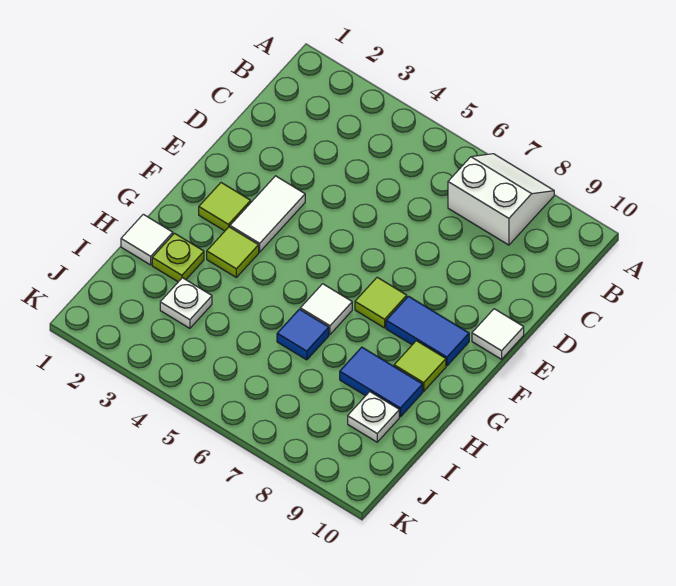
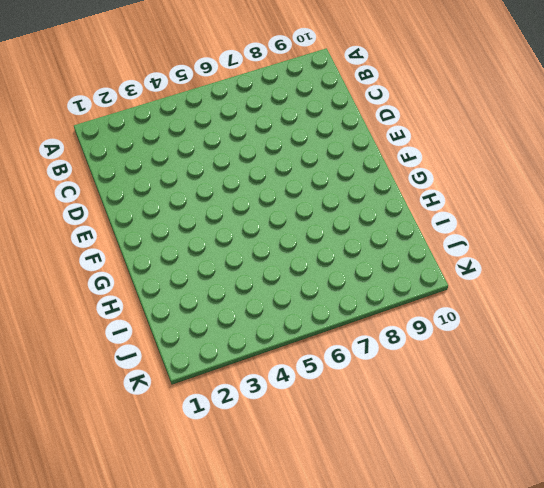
none -> white slope A7:B8 level 1 top B
none -> white tile E3:F3 level 1
none -> white tile E10 level 1

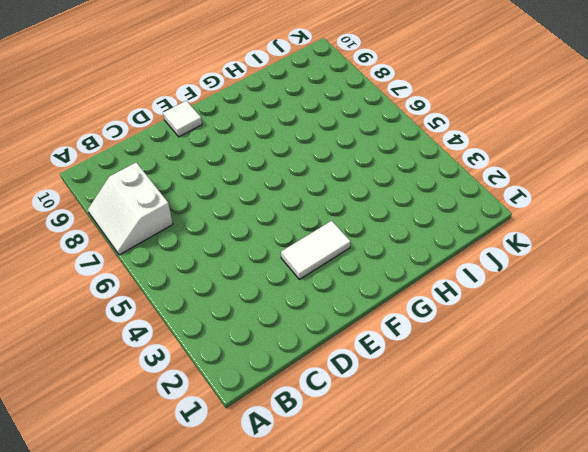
none -> lime tile F2 level 1
none -> lime tile F7 level 1
none -> blue tile F8:F9 level 1

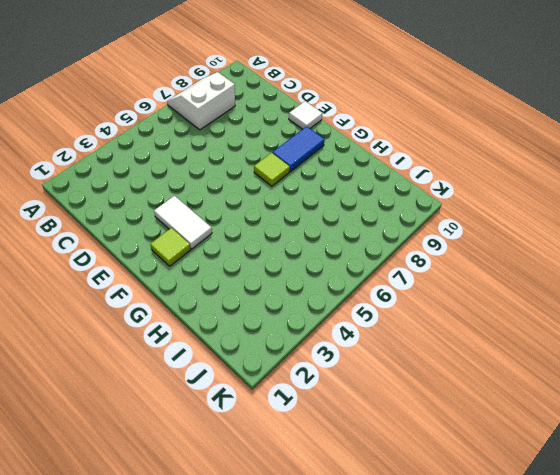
none -> lime tile G3 level 1
none -> white tile G6 level 1
none -> lime tile G9 level 1

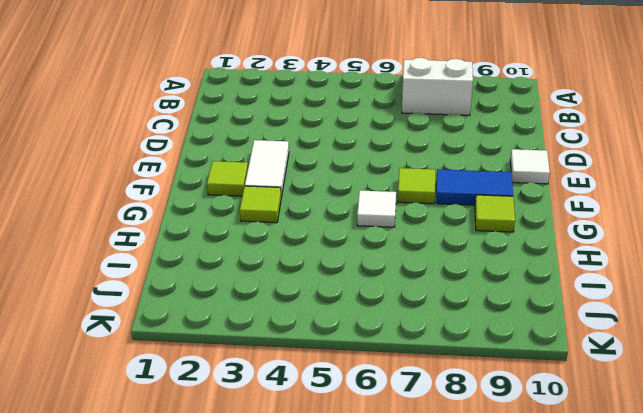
none -> white tile H1 level 1
none -> lime plate H2 level 1
none -> blue tile H6 level 1

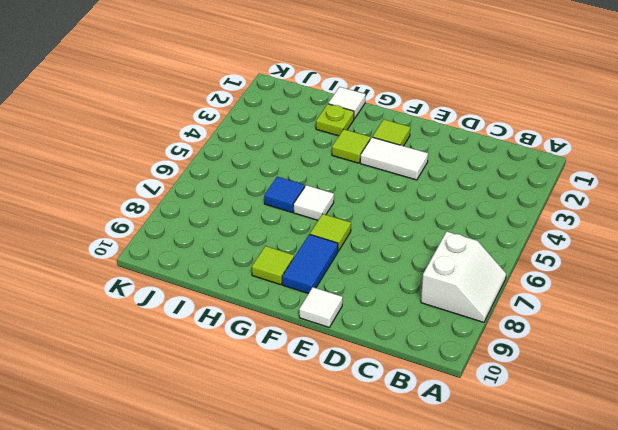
none -> blue tile H8:H9 level 1
none -> white plate I3 level 1
none -> white plate I9 level 1

